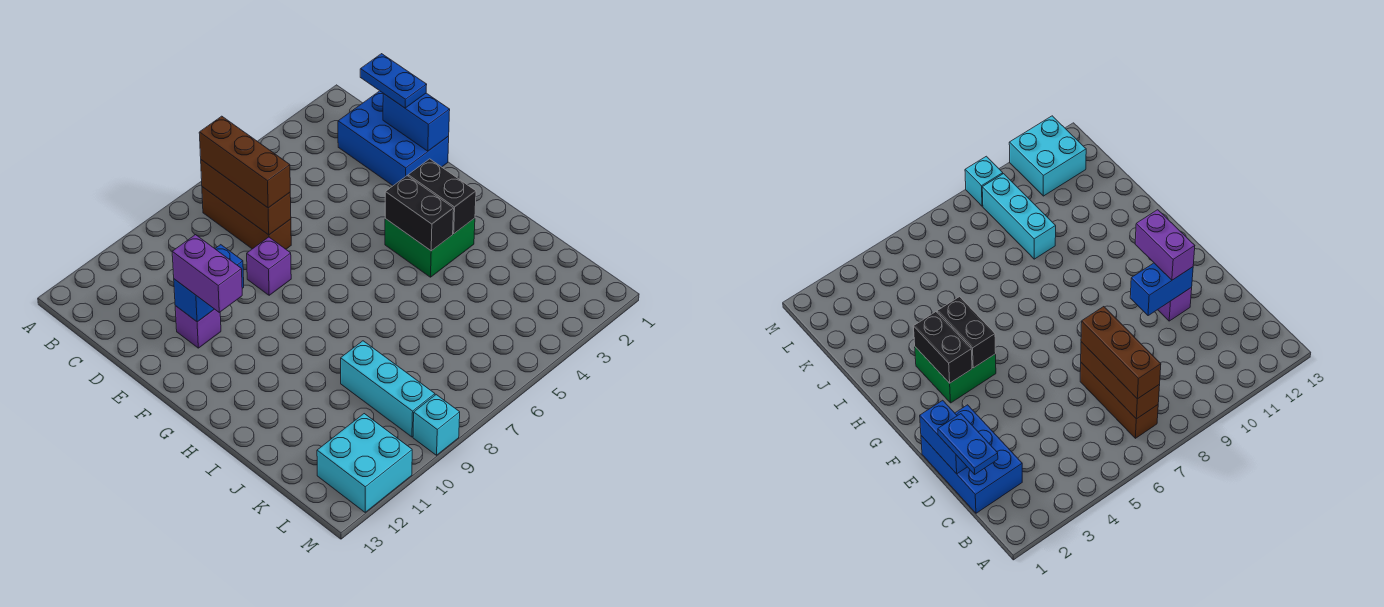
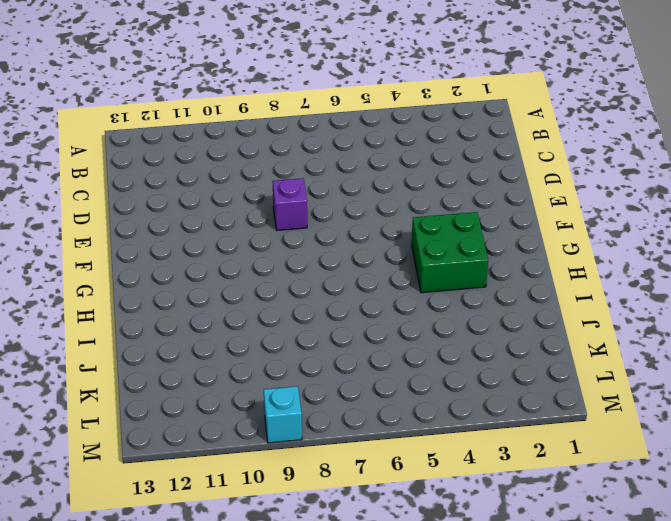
none -> brown brick B7:D7 level 1
none -> blue brick C1:E2 level 1
none -> purple brick E11 level 1

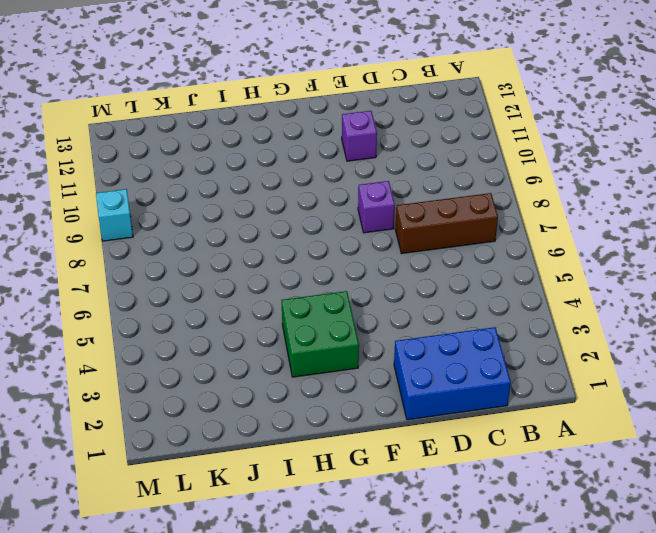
none -> cyan brick J9:L9 level 1
none -> cyan brick L11:M12 level 1
none -> brown brick B7:D7 level 2

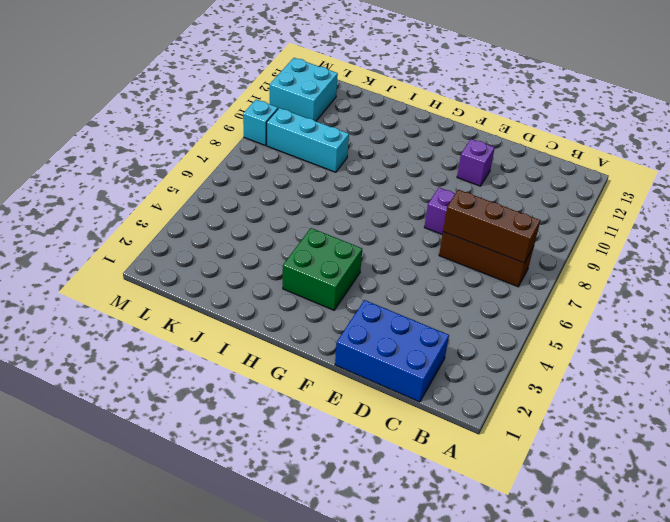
none -> blue brick D1:E1 level 2
none -> blue brick E10:E11 level 2
none -> black brick G3:H3 level 2

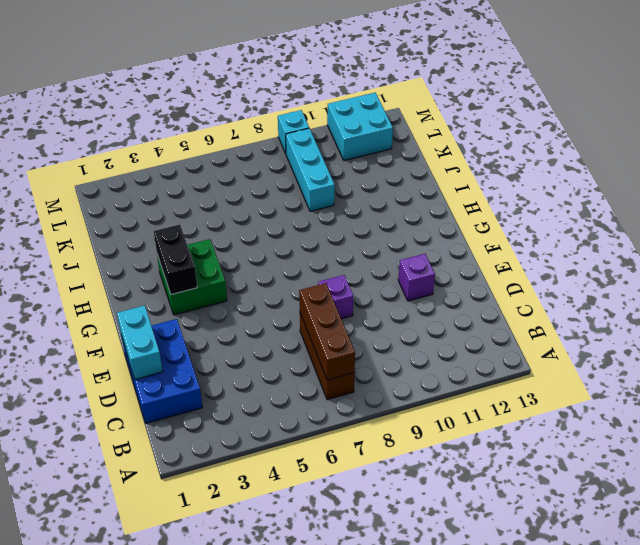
cyan brick D1:E1 level 2 -> blue brick D1:E1 level 2
none -> blue brick E10:E11 level 2
none -> black brick G4:H4 level 2
none -> brown brick B7:D7 level 3

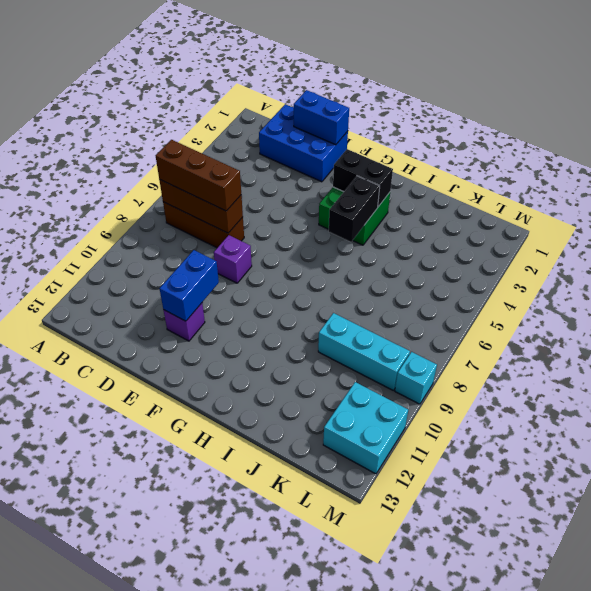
black brick H4:H5 level 2 -> black brick G4:H4 level 2
none -> blue plate C1:D1 level 3
none -> purple brick E11:F11 level 3

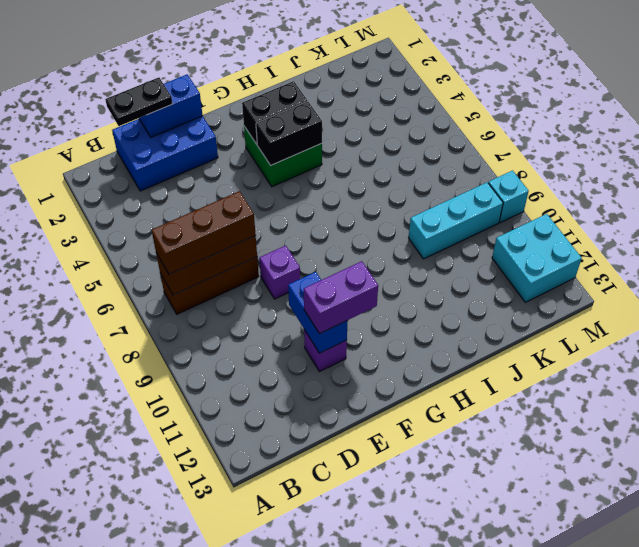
black plate C1:D1 level 3 -> blue plate C1:D1 level 3

